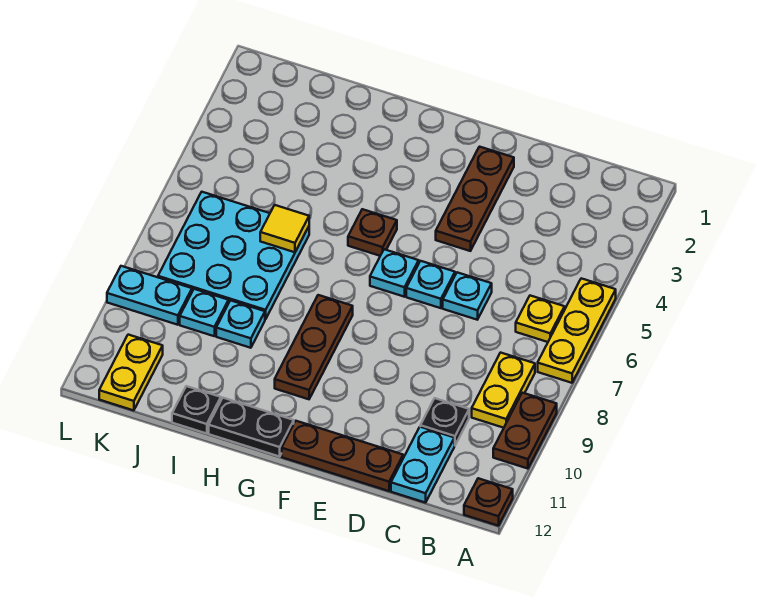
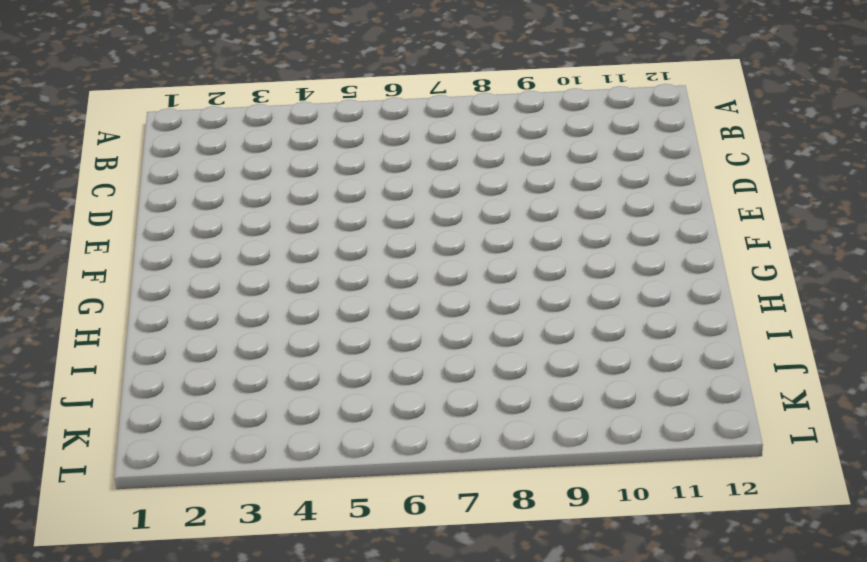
none -> yellow plate A5:A7 level 1
none -> brown plate A9:A10 level 1
none -> brown plate A12 level 1

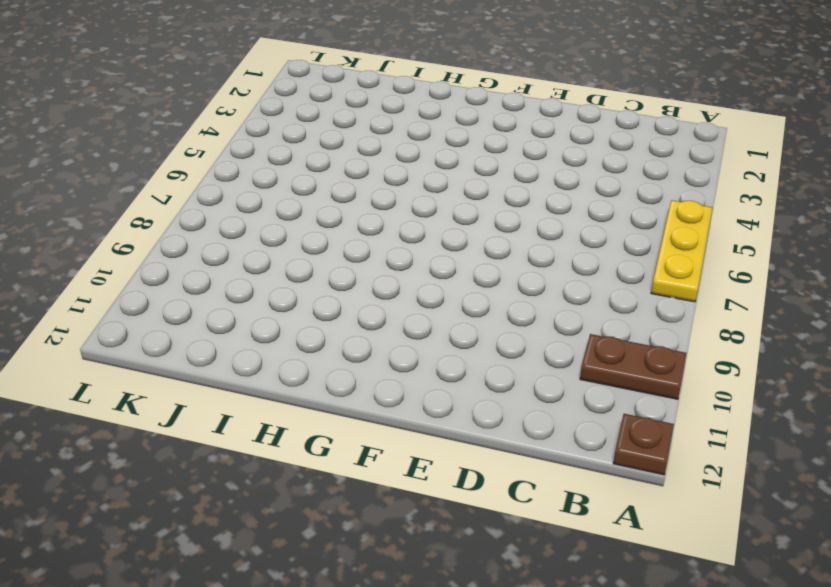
brown plate A10:B10 level 1 -> brown plate A9:A10 level 1
none -> yellow plate B6 level 1
none -> yellow plate B8:B9 level 1
none -> black plate C10 level 1

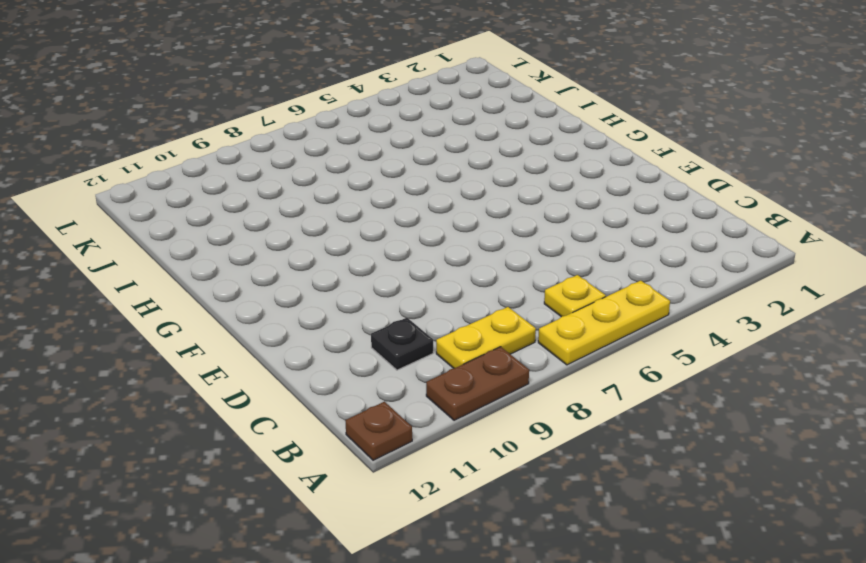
none -> cyan plate C11:C12 level 1
none -> cyan plate D6 level 1
none -> brown plate D12:F12 level 1

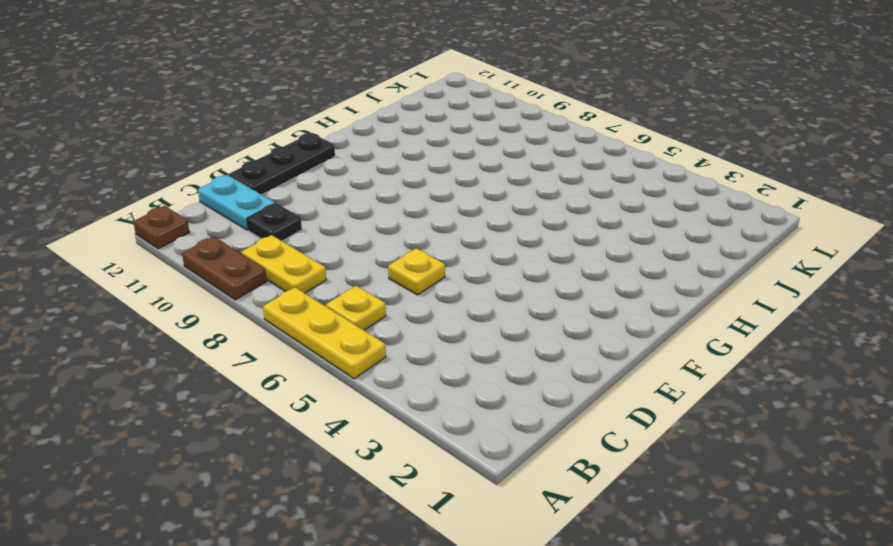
yellow plate D6 level 1 -> cyan plate D6 level 1
black plate D12:F12 level 1 -> brown plate D12:F12 level 1
none -> brown plate E2:E4 level 1
none -> cyan plate E6 level 1
none -> cyan plate F6 level 1

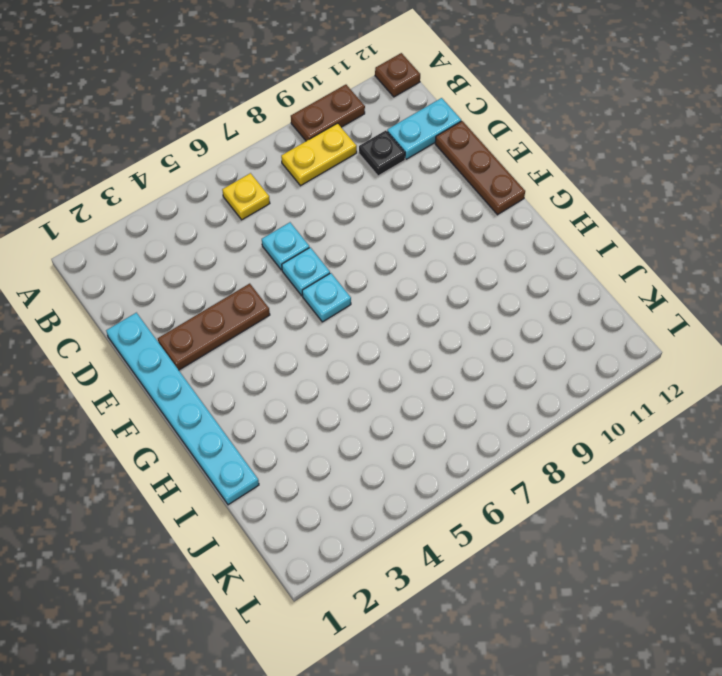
cyan plate D1:I1 level 1 -> none
none -> yellow plate A5:A7 level 1
none -> brown plate G5 level 1
none -> brown plate G8:G10 level 1

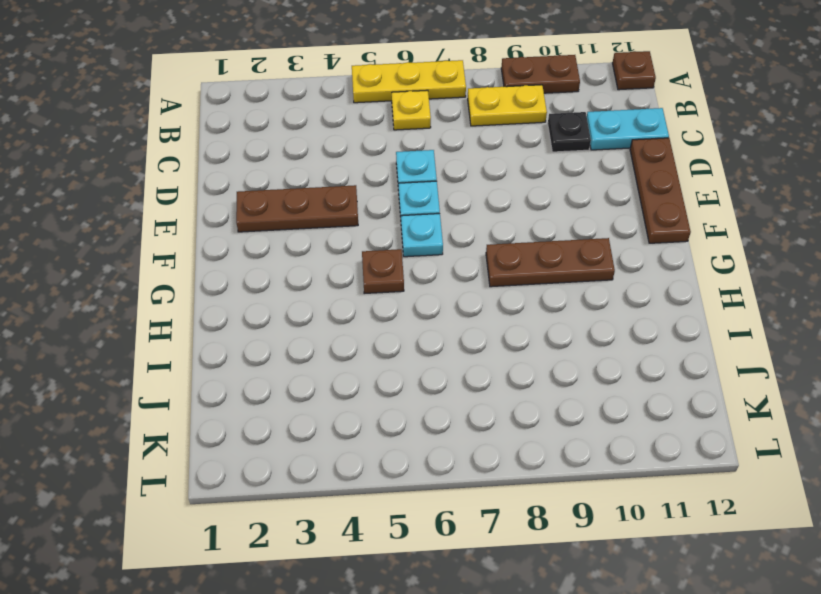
none -> black plate G12:H12 level 1
none -> cyan plate I6:K8 level 1
none -> cyan plate I9 level 1

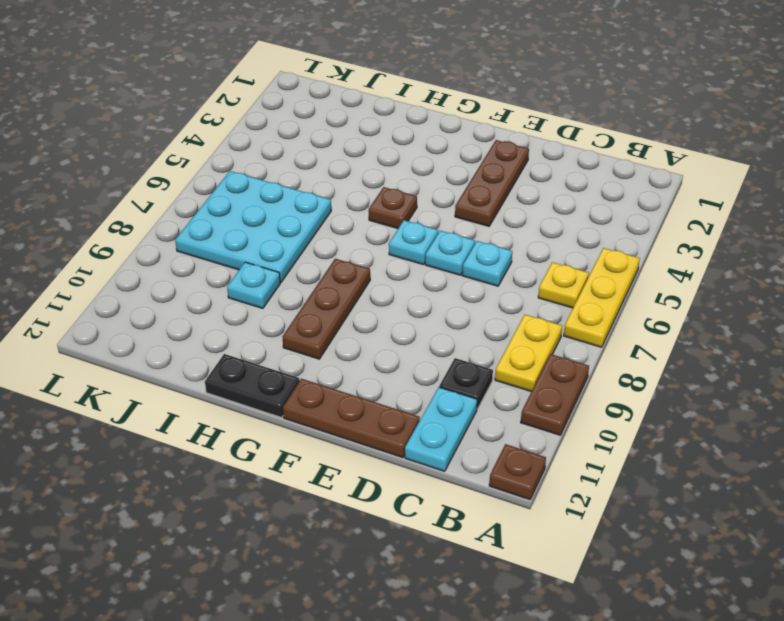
none -> black plate I12 level 1
none -> cyan plate J9 level 1
none -> cyan plate K9:L9 level 1

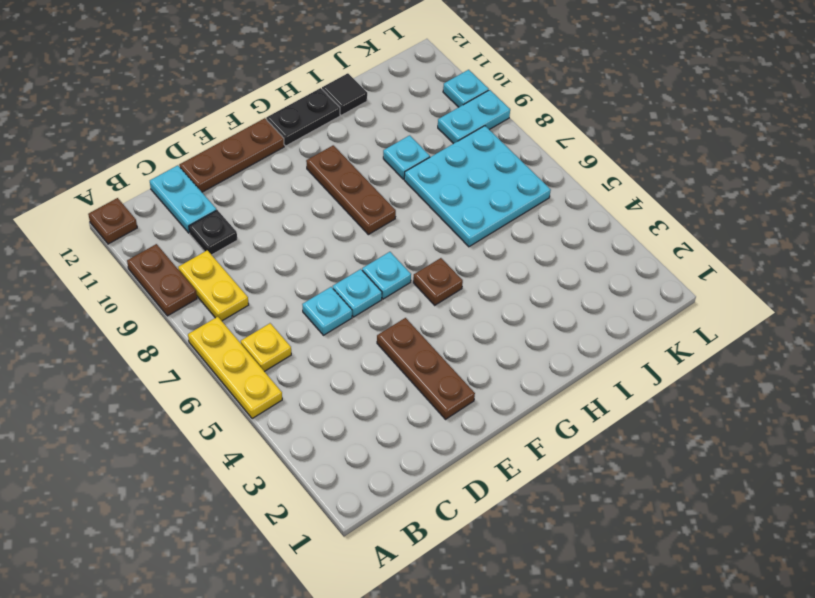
black tile I12 level 1 -> black plate I12 level 1
cyan plate L10 level 1 -> cyan plate J9 level 1
none -> yellow plate K11:K12 level 1
none -> yellow tile I6 level 2

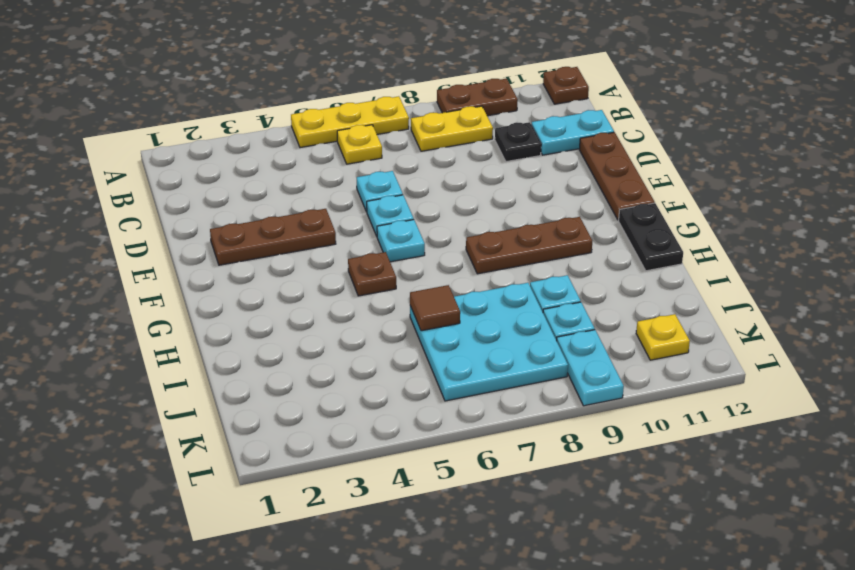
brown tile I6 level 2 -> yellow tile I6 level 2
yellow plate K11 level 1 -> yellow plate K11:K12 level 1
none -> black plate I12 level 1

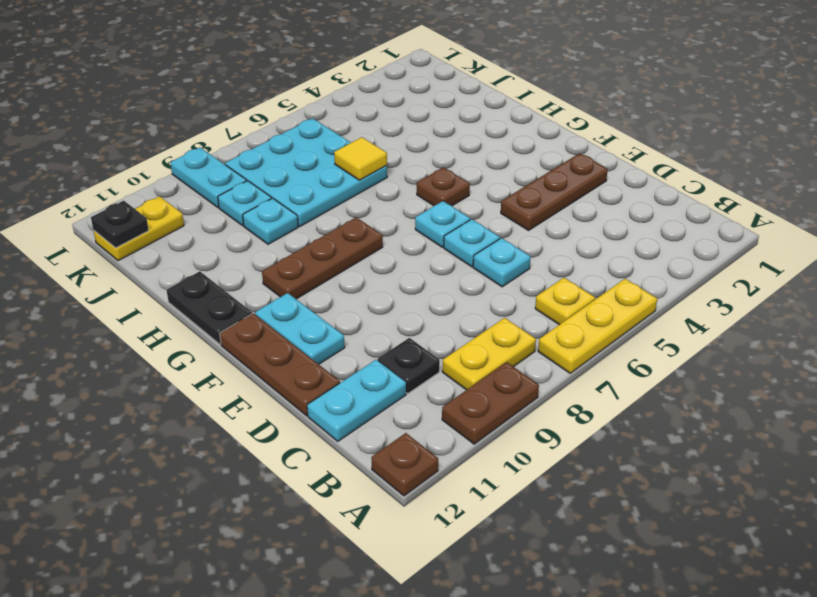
cyan plate E11:F11 level 1 -> none
black plate K12 level 2 -> black plate I12 level 1

